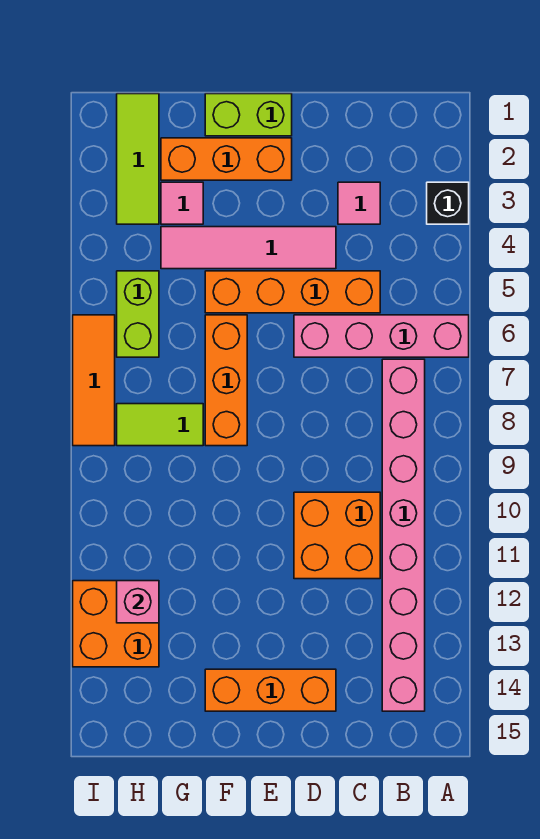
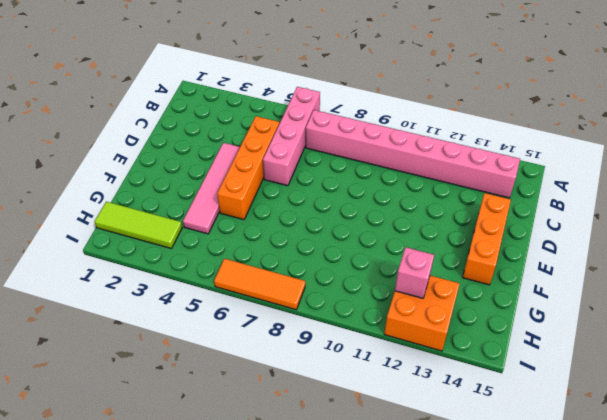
none -> black brick A3 level 1
none -> pink tile C3 level 1
none -> orange brick C10:D11 level 1

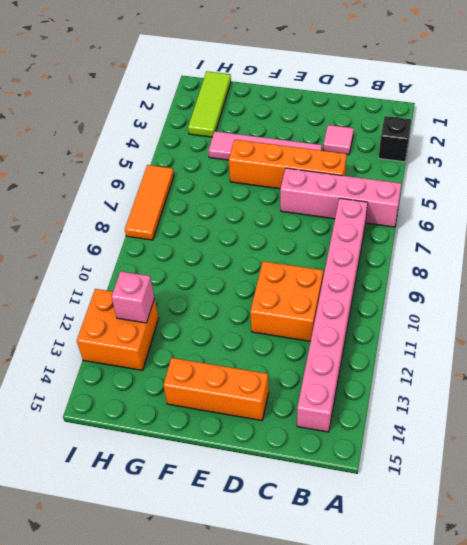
none -> lime brick E1:F1 level 1
none -> orange brick E2:G2 level 1
none -> orange brick F6:F8 level 1

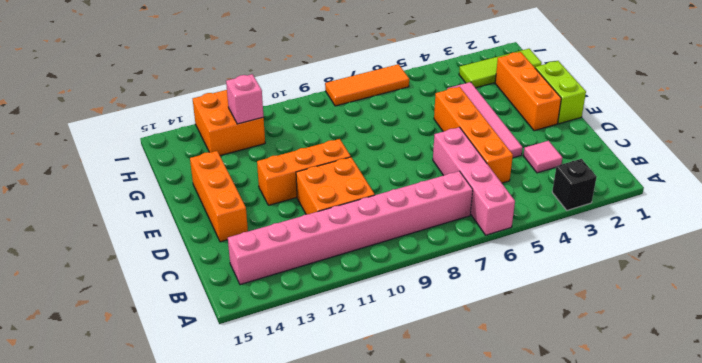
orange brick E10:E12 level 1 -> orange brick F6:F8 level 1
none -> pink tile G3 level 1
none -> lime tile G8:H8 level 1
none -> lime brick H5:H6 level 1

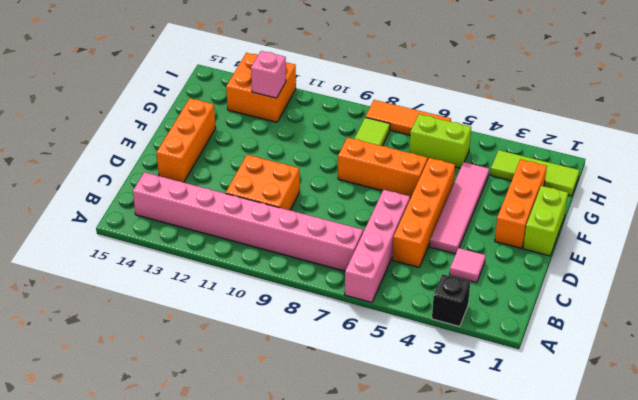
none -> pink tile G3 level 1

